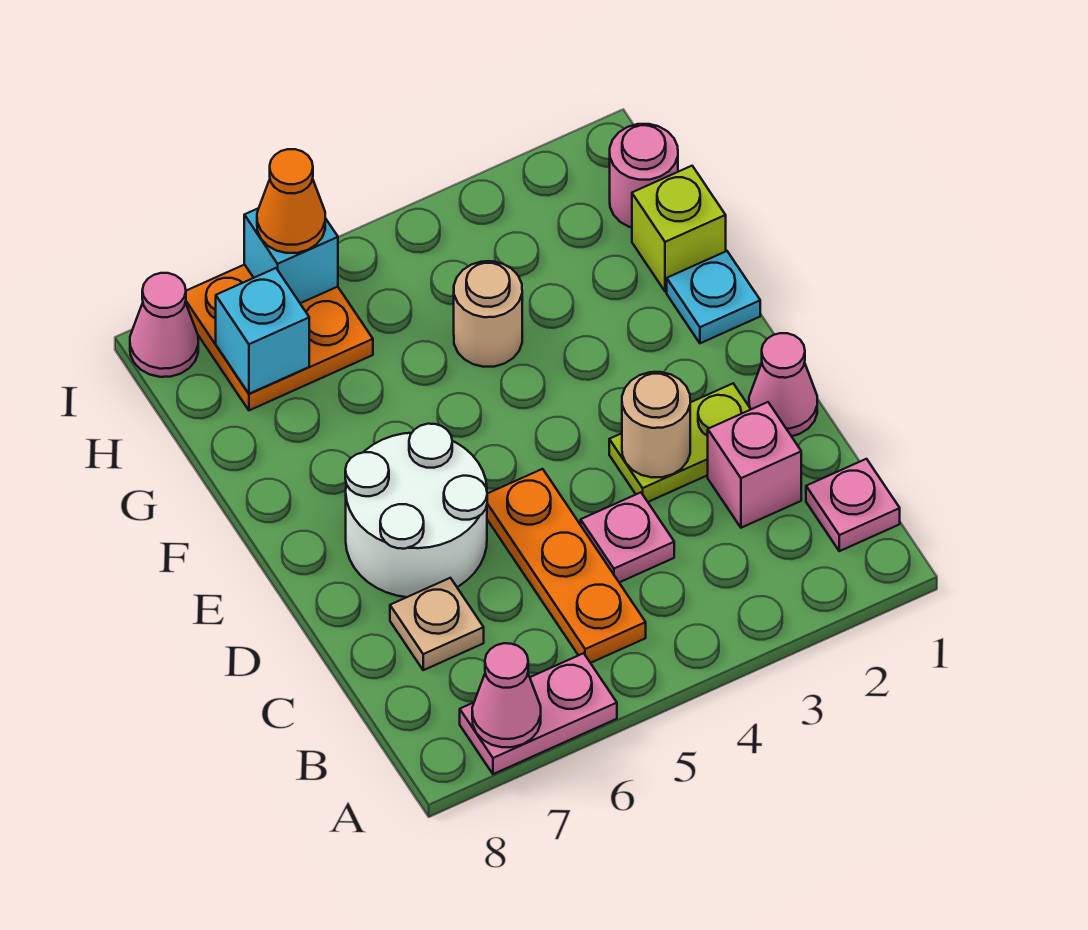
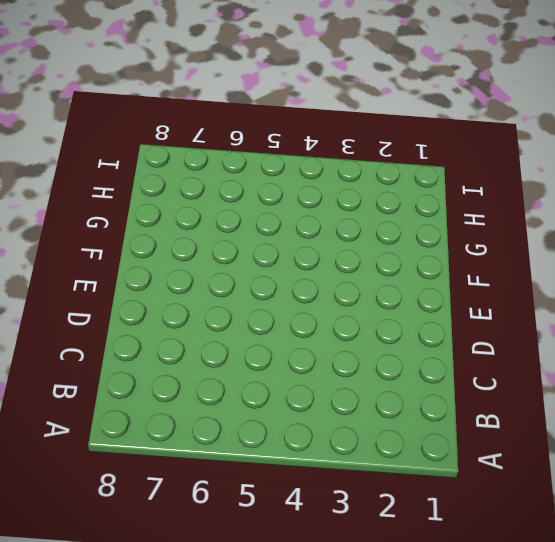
none -> pink plate A6:A7 level 1
none -> pink plate B1 level 1
none -> orange plate B5:D5 level 1

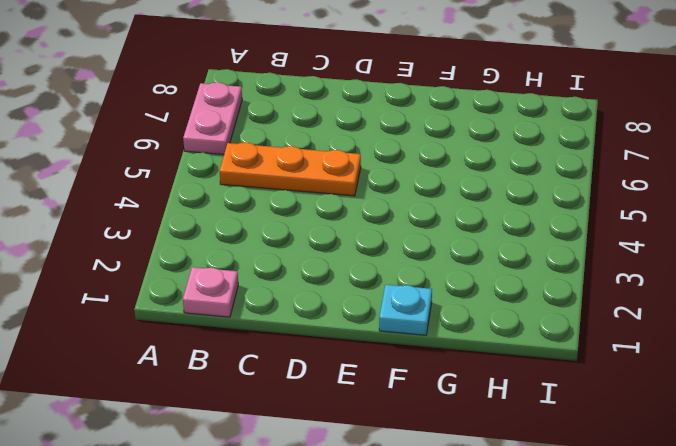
none -> pink brick C2 level 1
none -> pink plate C4 level 1
none -> tan plate C7 level 1

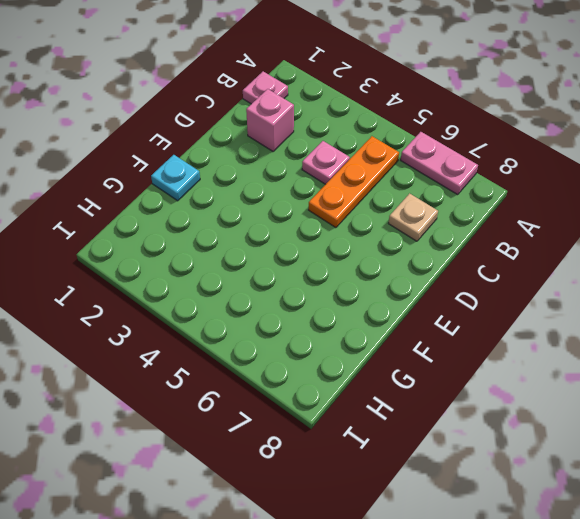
none -> pink cone D1 level 1
none -> lime plate D2:D3 level 1
none -> white round brick D6:E7 level 1

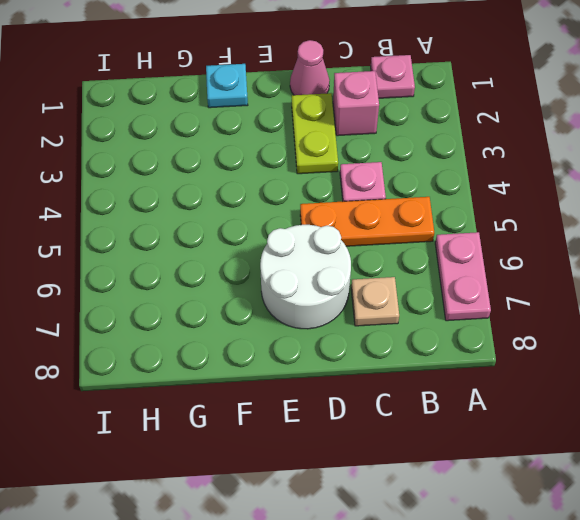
none -> lime brick G1 level 1
none -> tan round brick G4 level 1
none -> pink round brick H1 level 1

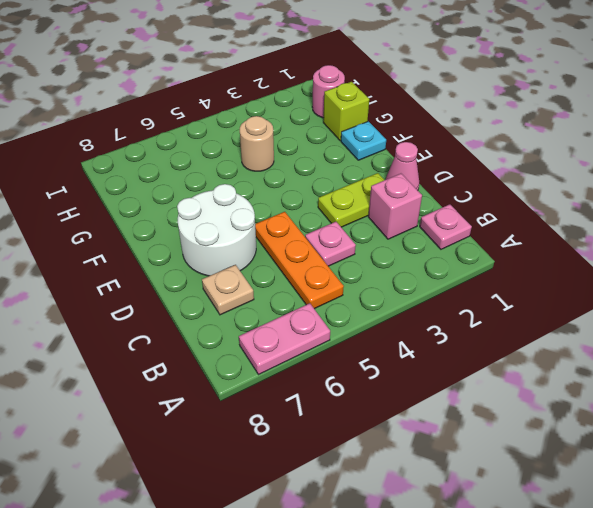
none -> orange plate H6:I7 level 1
none -> pink cone I8 level 1
none -> pink cone A7 level 2

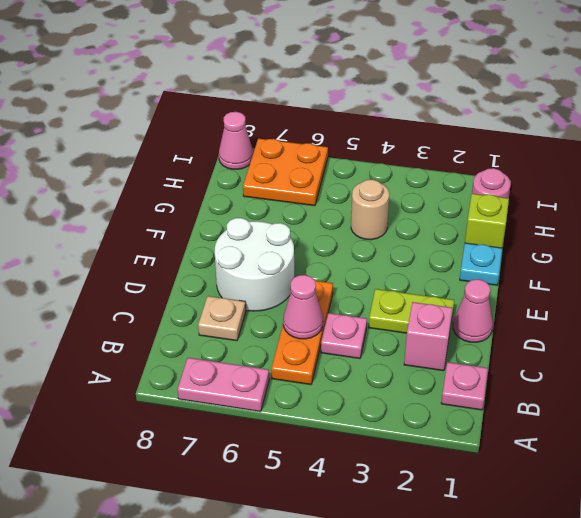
pink cone C5 level 2 -> pink cone A7 level 2
none -> tan round brick D3 level 2
none -> cyan brick H7 level 2
none -> cyan brick I6 level 2

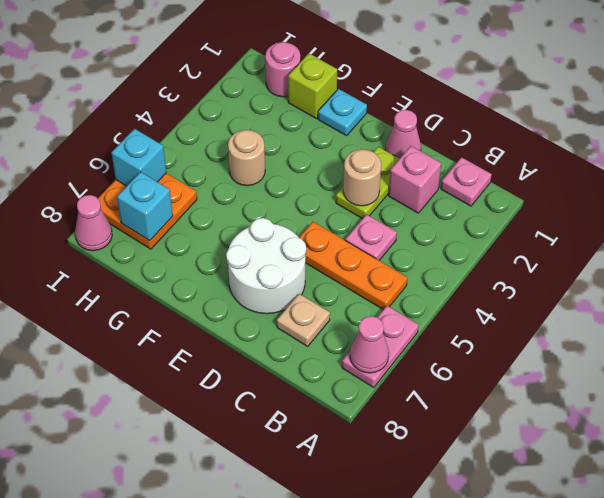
none -> orange cone I6 level 3

